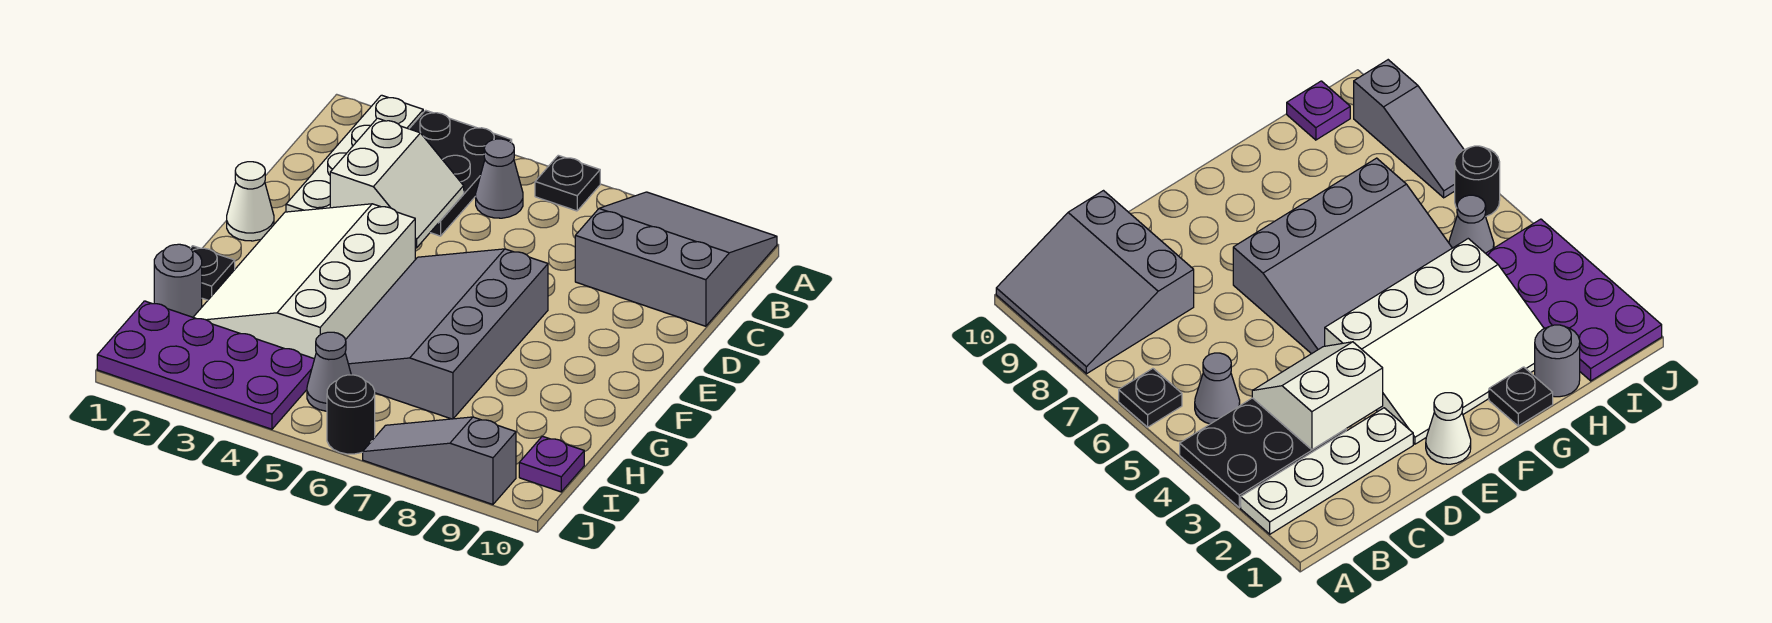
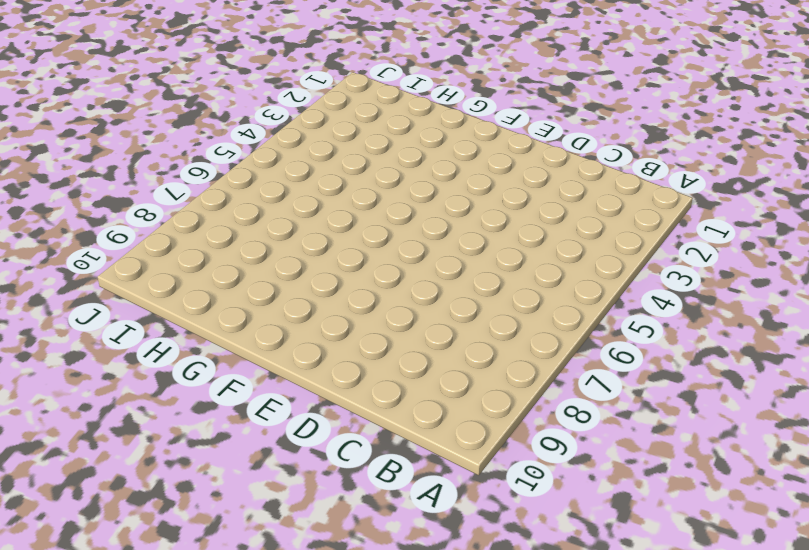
none -> white plate A2:D2 level 1
none -> black plate A3:C4 level 1
none -> black plate A6 level 1

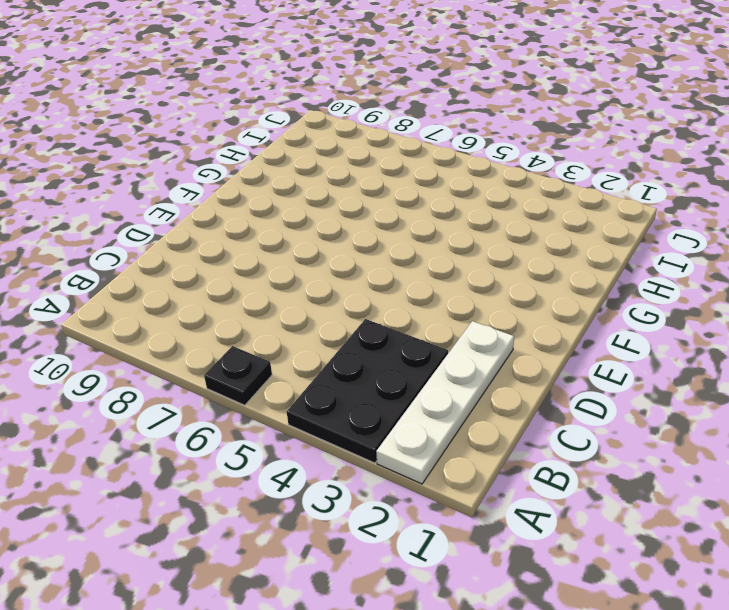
none -> grey slope A8:C10 level 1 top C
none -> grey cone B5 level 1
none -> white cone E1 level 1

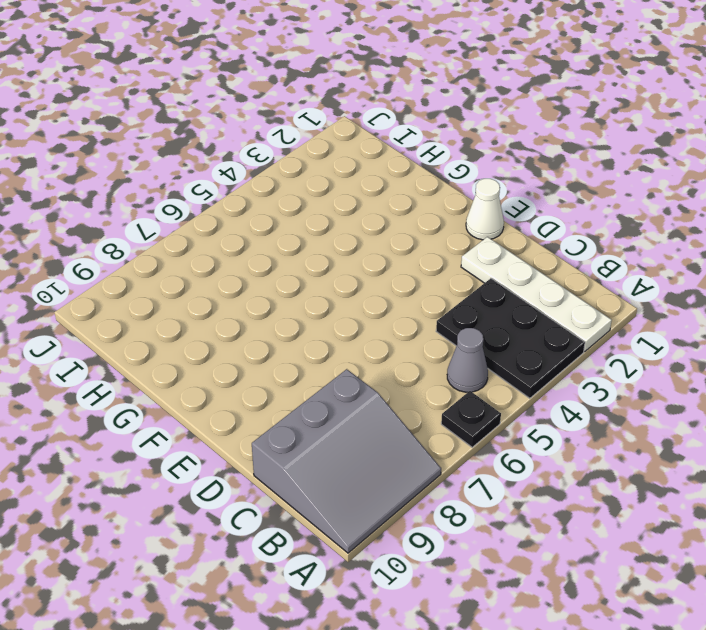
none -> white slope E2:H4 level 1 top 4
none -> grey slope E5:H7 level 1 top 7
none -> black plate G1 level 1

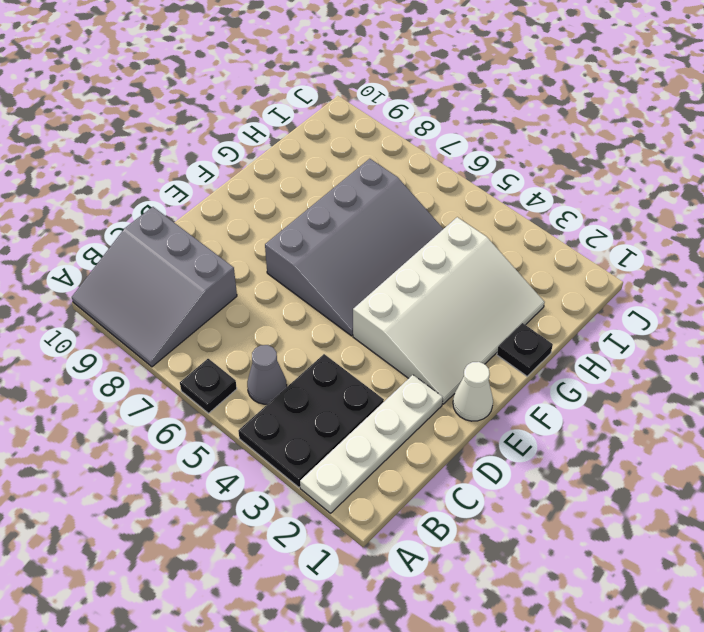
none -> grey round brick H1 level 1
none -> purple plate I1:J4 level 1
none -> grey cone I5 level 1

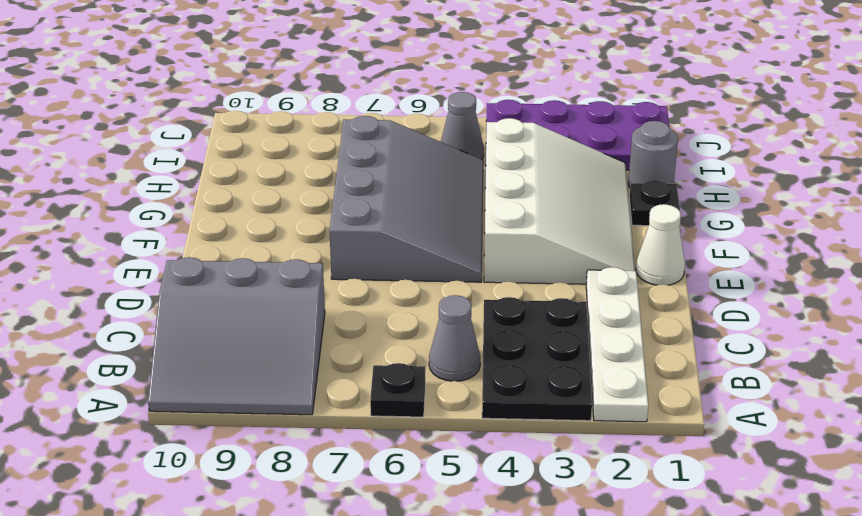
none -> purple plate I10 level 1
none -> black round brick J6 level 1
none -> grey slope J7:J9 level 1 top 9

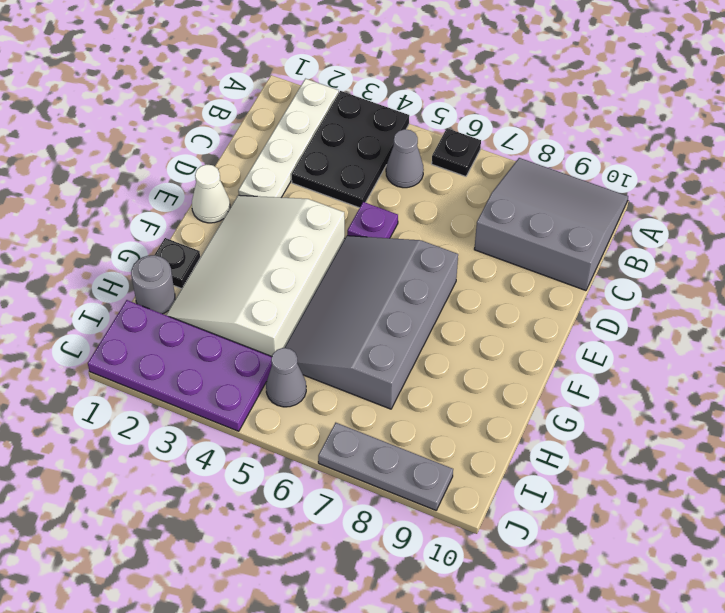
purple plate D5 level 1 -> purple plate I10 level 1
grey plate J7:J9 level 1 -> grey slope J7:J9 level 1 top 9
none -> black round brick J6 level 1
none -> white slope C3:D4 level 2 top 3

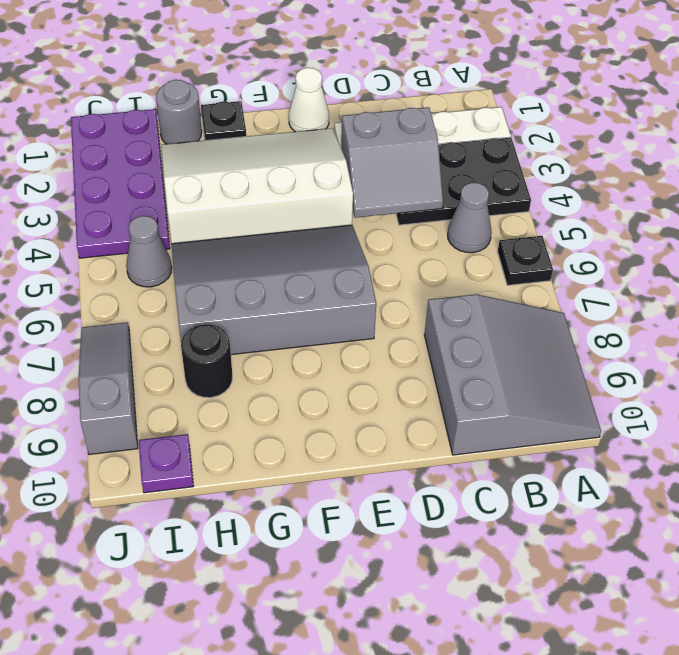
grey slope C3:D4 level 2 top 3 -> white slope C3:D4 level 2 top 3
black round brick H8 level 1 -> black round brick J6 level 1

